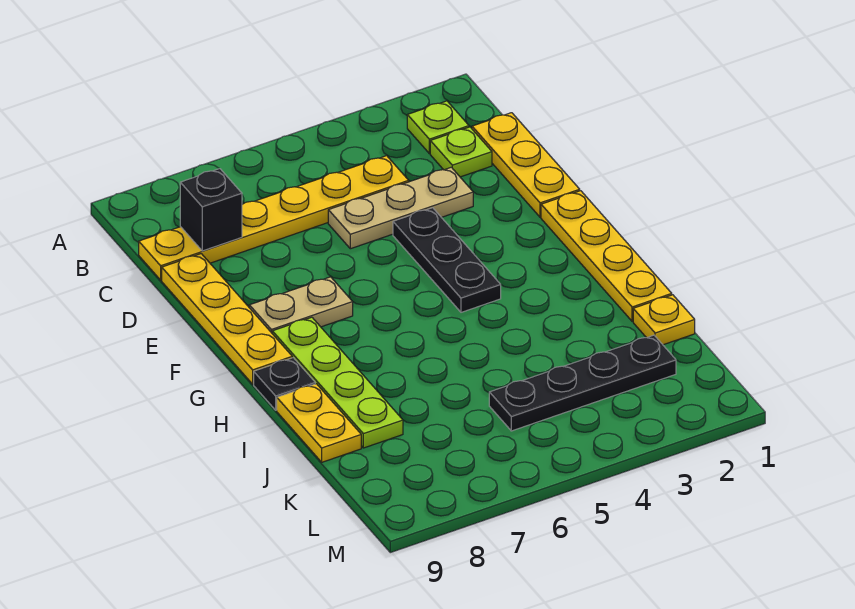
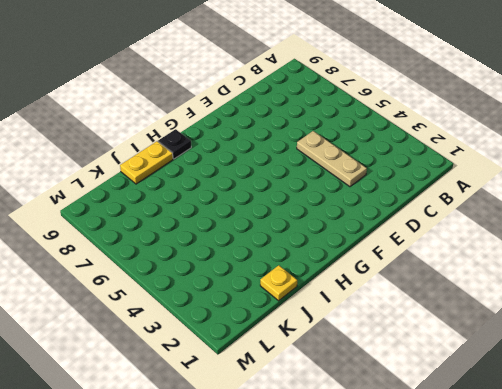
none -> lime plate B2 level 1
none -> yellow plate C1:E1 level 1
none -> lime plate C2 level 1

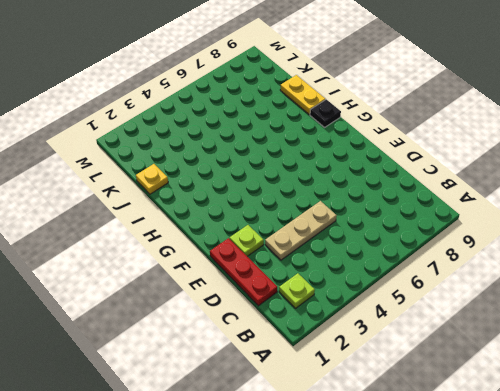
red plate C1:E1 level 1 -> yellow plate C1:E1 level 1
lime plate E2 level 1 -> lime plate C2 level 1
none -> yellow plate C4:C9 level 1
none -> yellow plate D9:G9 level 1
none -> black plate E4:G4 level 1

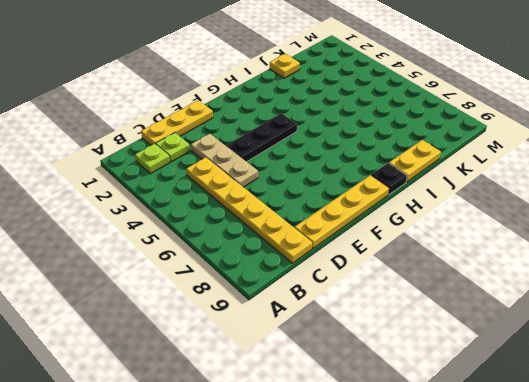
none -> yellow plate F1:I1 level 1
none -> tan plate F7:F8 level 1
none -> lime plate G8:J8 level 1

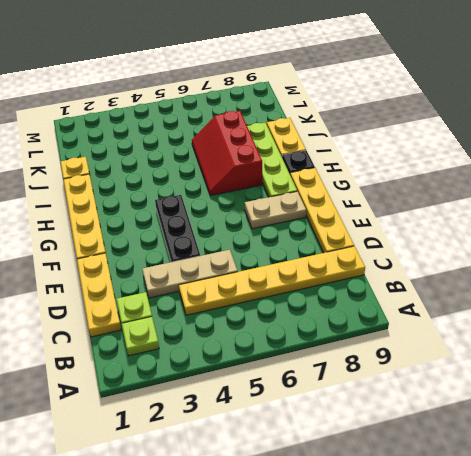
red slope H6:J7 level 1 top 7 -> none
none -> black plate K2:K5 level 1
none -> black brick C8 level 2

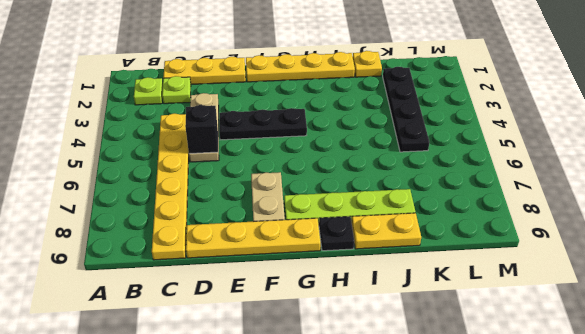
black brick D5 level 2 -> black brick C8 level 2

